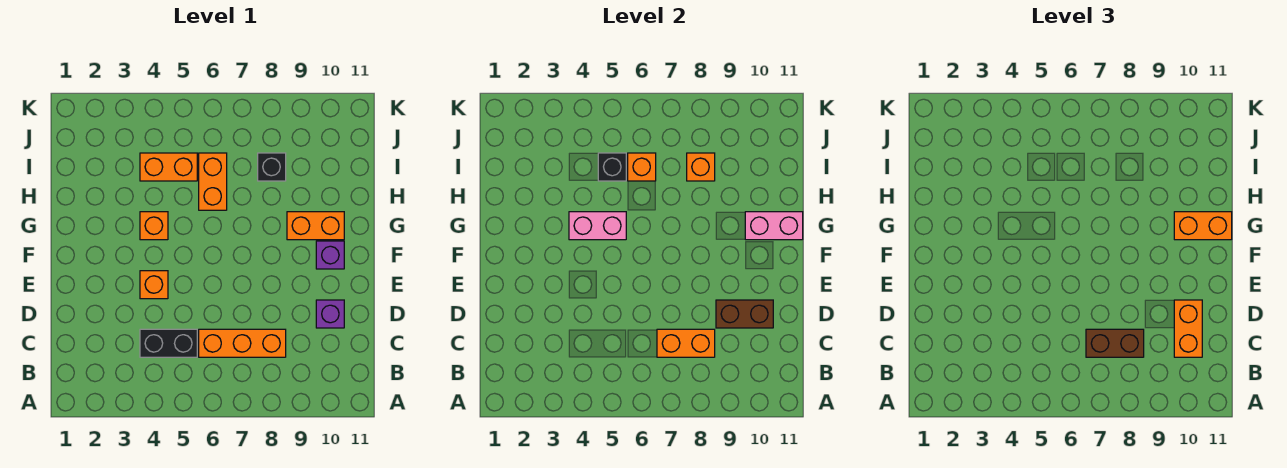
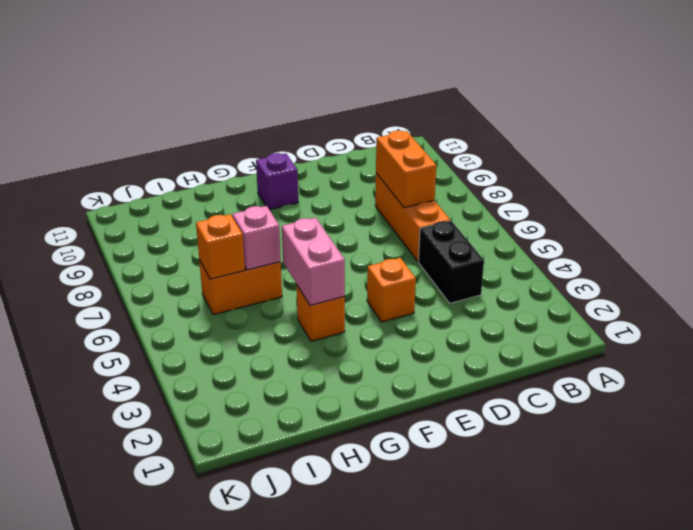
pink brick H6 level 2 -> none
none -> purple brick D10 level 1
none -> orange brick G9:G10 level 1
none -> orange brick I4:I5 level 1

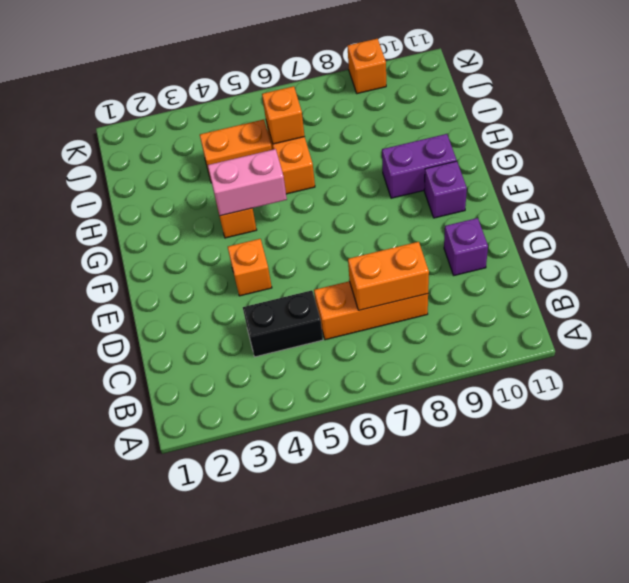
purple brick G9:G10 level 1 -> orange brick G9:G10 level 1
orange brick K9 level 1 -> orange brick I8 level 2
none -> black brick I8 level 1
none -> brown brick D9:D10 level 2
none -> pink brick G10:G11 level 2

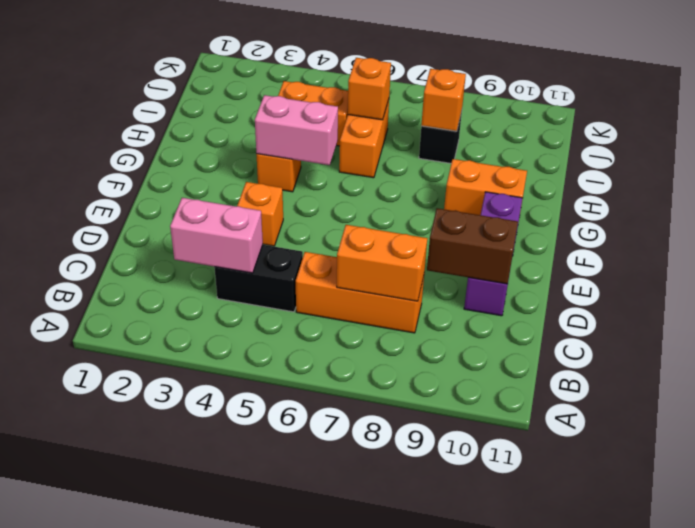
pink brick C3:C4 level 2 -> pink brick G10:G11 level 2
none -> black brick I5 level 2
none -> brown brick C7:C8 level 3
none -> orange brick C10:D10 level 3

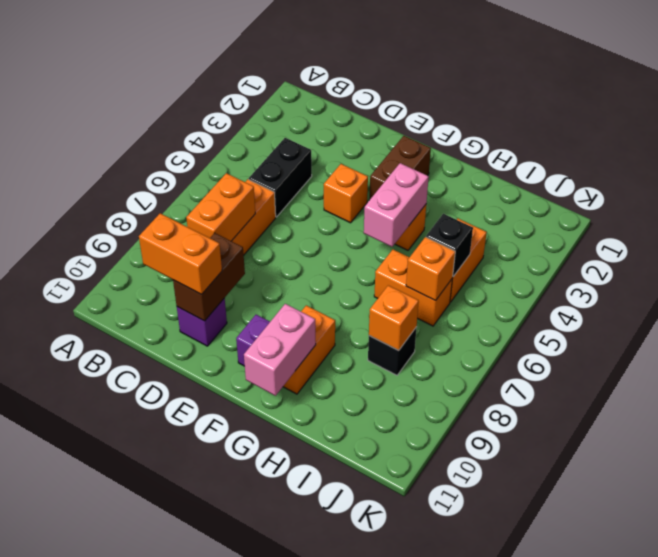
brown brick F2:F3 level 1 -> brown brick C7:C8 level 3
none -> orange brick G10:G11 level 3

